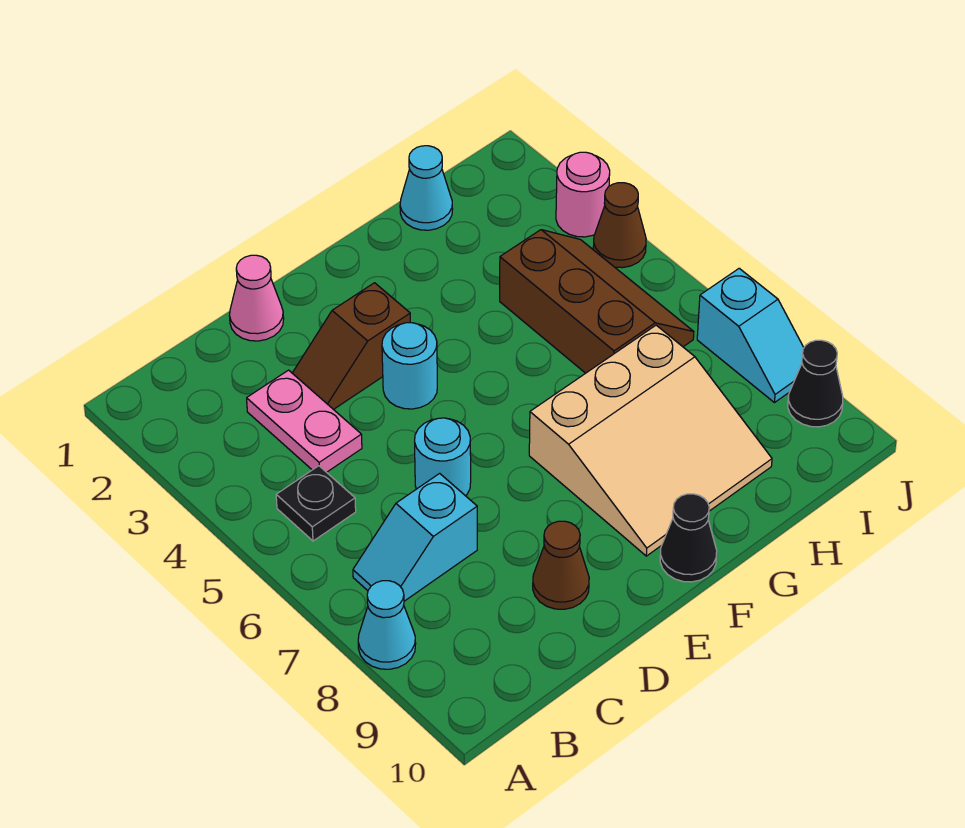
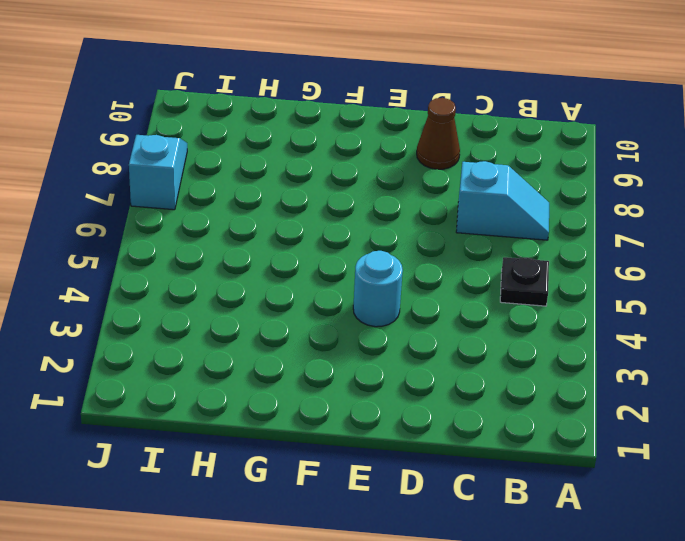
none -> cyan cone A8 level 1
none -> pink plate C3:C4 level 1
none -> pink cone D1 level 1

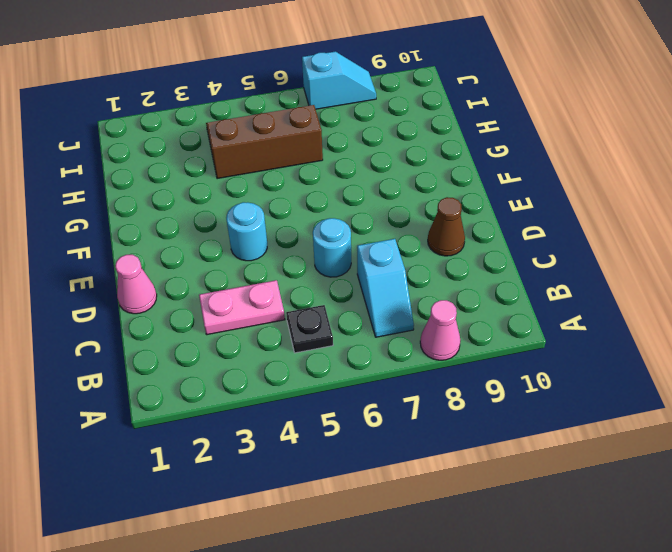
pink cone A8 level 1 -> cyan cone A8 level 1
none -> brown slope D3:E3 level 1 top E
none -> tan slope F7:H9 level 1 top 7
none -> black cone F10 level 1

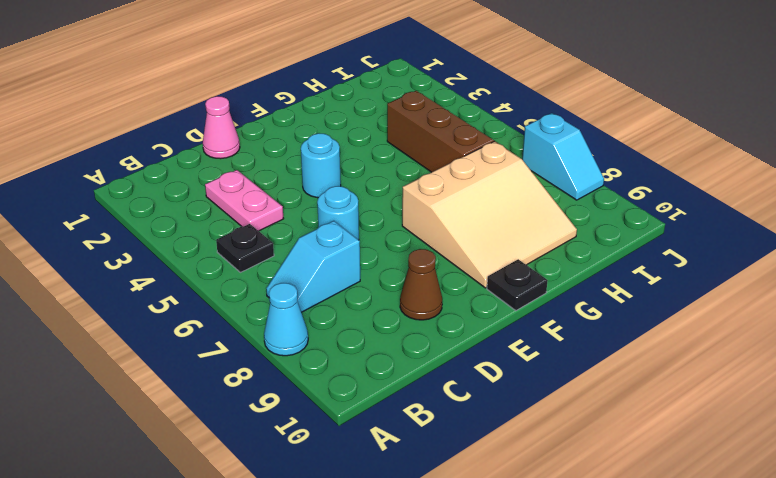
black plate F10 level 1 -> black cone F10 level 1
none -> brown slope D3:E3 level 1 top E
none -> cyan cone H1 level 1
none -> pink round brick J3 level 1

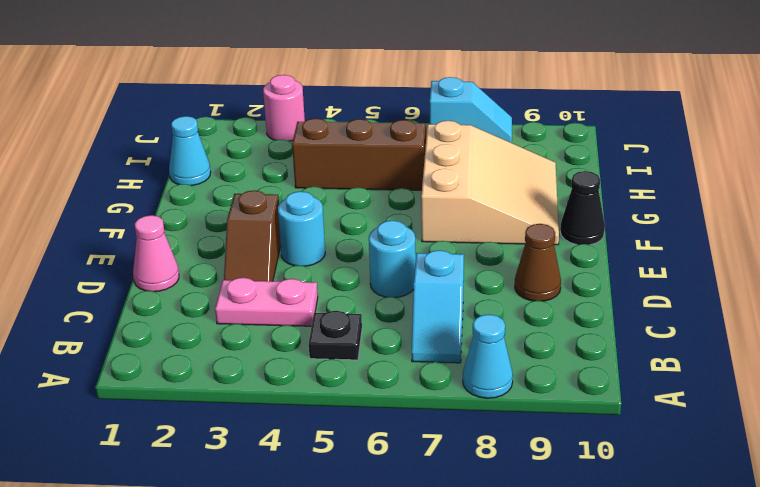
none -> brown cone J4 level 1
none -> black cone J9 level 1

